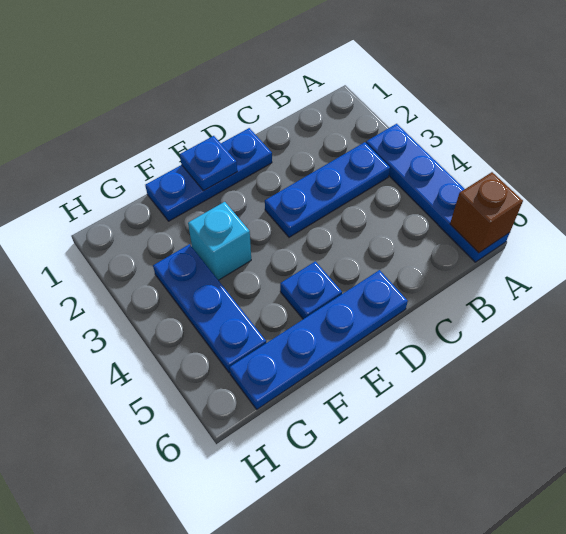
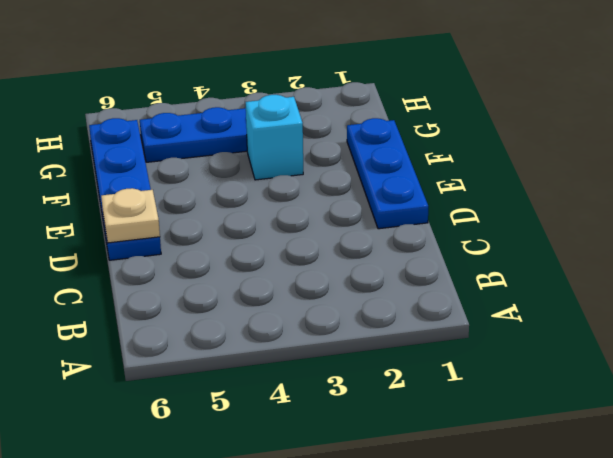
tan plate D6 level 2 -> none
none -> blue plate A3:A6 level 1
none -> blue plate B3:D3 level 1

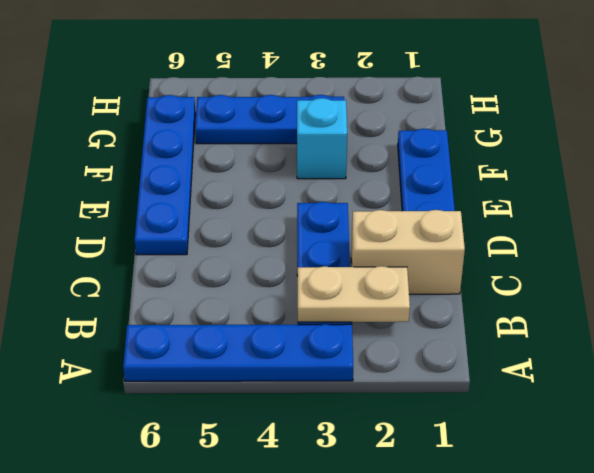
tan plate B2:B3 level 2 -> none
tan brick C1:C2 level 1 -> none
none -> blue plate E5 level 1
none -> brown brick A6 level 2

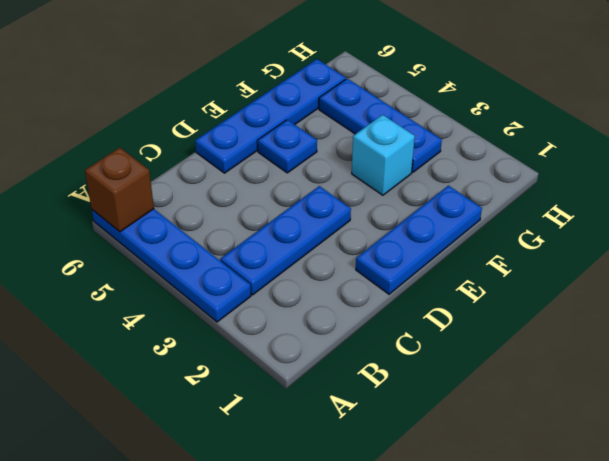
none -> blue plate E1 level 2

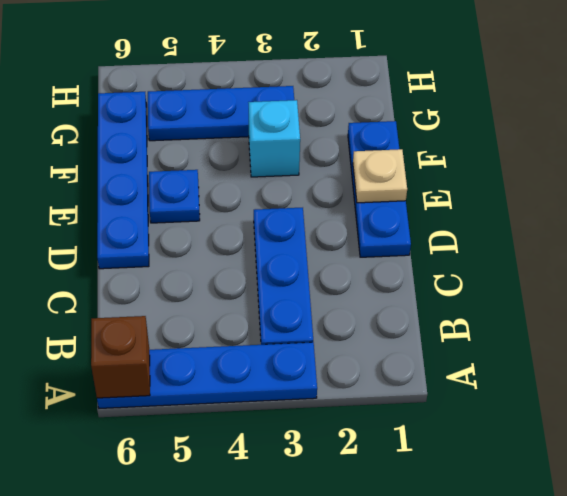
tan plate E1 level 2 -> blue plate E1 level 2

